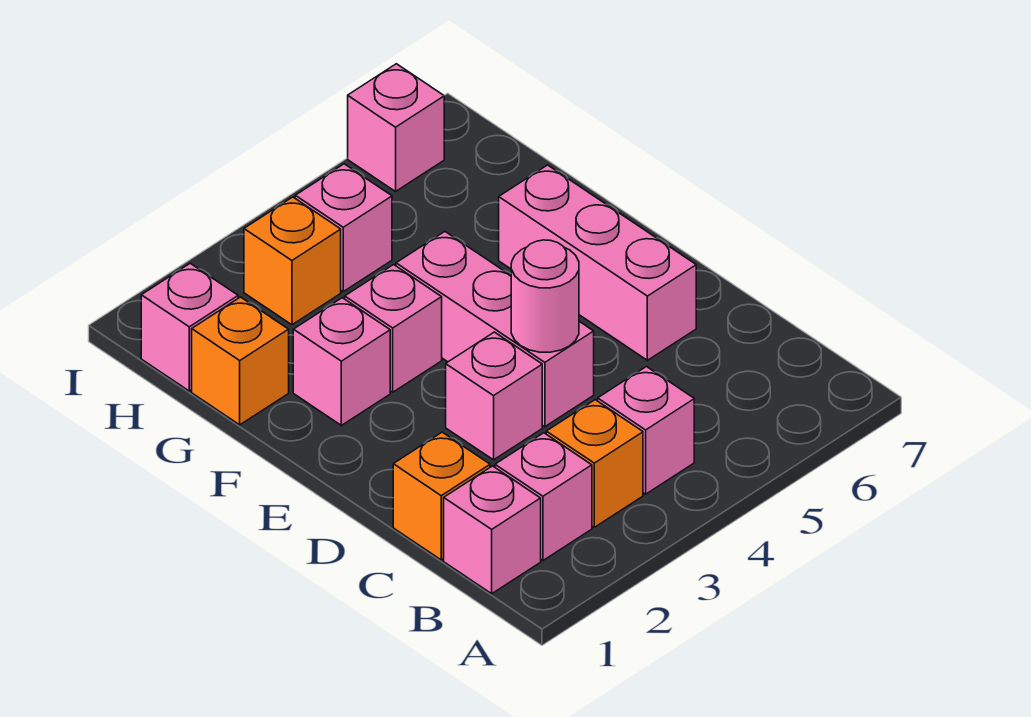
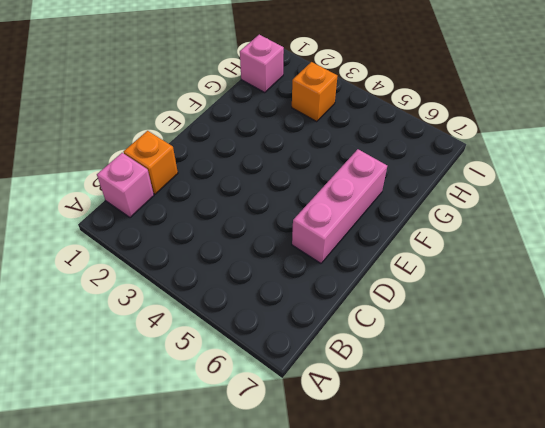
none -> pink brick B2 level 1
none -> orange brick B3 level 1
none -> pink brick B4 level 1

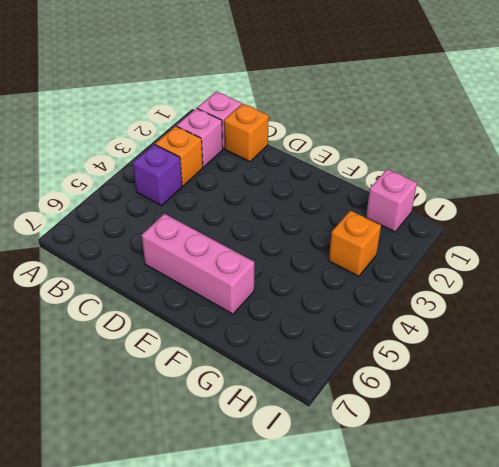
purple brick B4 level 1 -> pink brick B4 level 1
none -> pink brick D3 level 1
none -> pink brick D4:F4 level 1
none -> pink brick F2 level 1

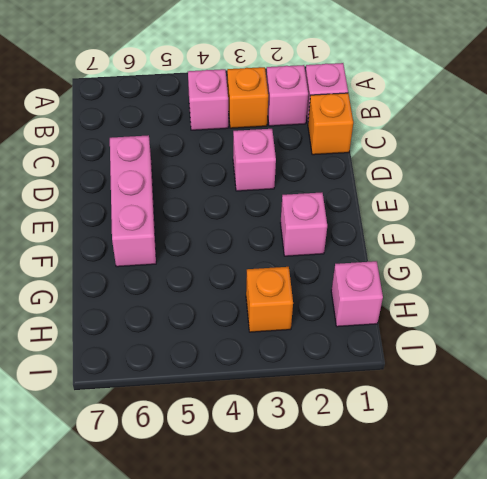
none -> pink brick D4:F4 level 1
none -> pink brick F3 level 1
none -> orange brick G1 level 1

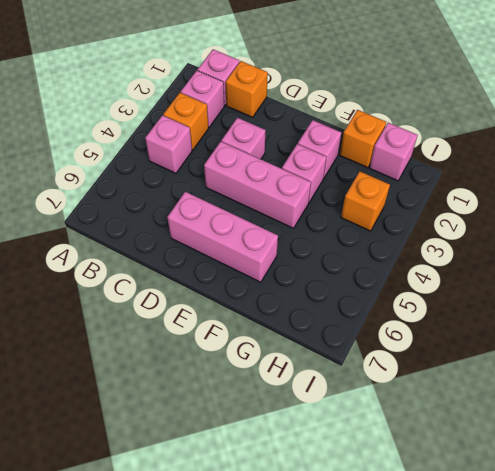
none -> pink brick H4 level 1
none -> pink brick I6 level 1
none -> pink round brick D4 level 2

